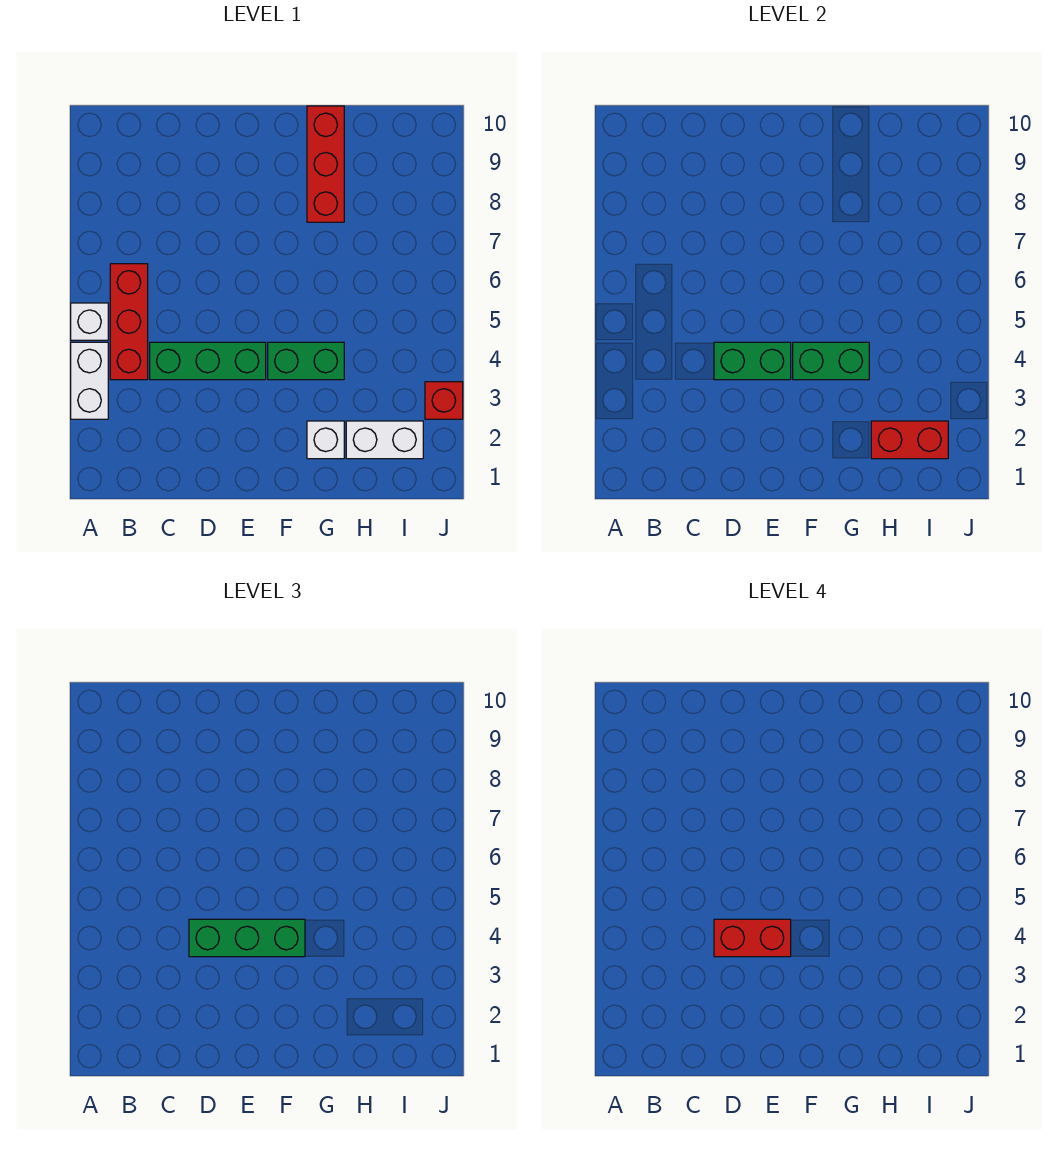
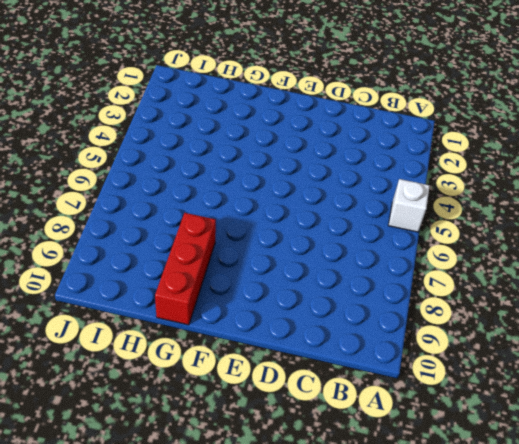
none -> white brick A3:A4 level 1
none -> red brick B4:B6 level 1
none -> green brick C4:E4 level 1

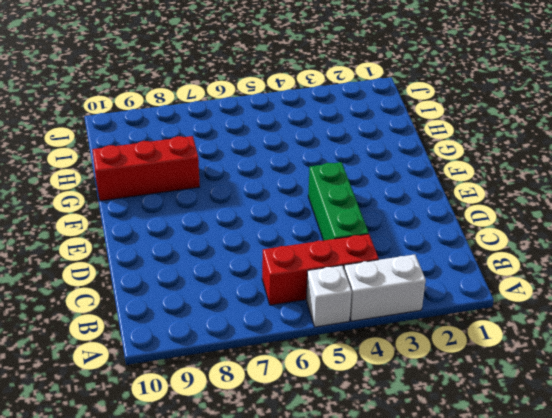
none -> green brick F4:G4 level 1
none -> white brick G2 level 1
none -> white brick H2:I2 level 1

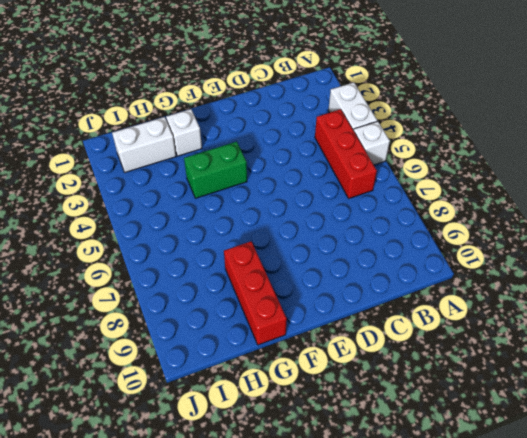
none -> green brick C4:E4 level 1
none -> red brick J3 level 1
none -> green brick D4:E4 level 2

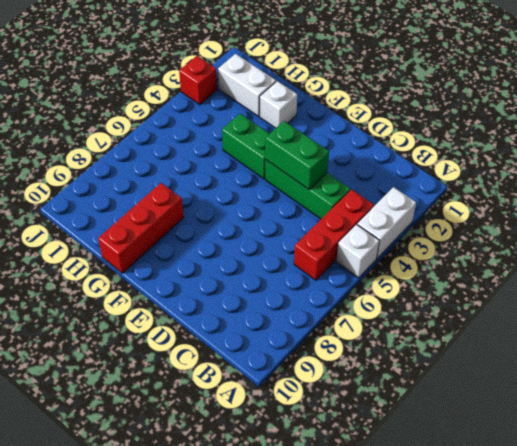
none -> green brick F4:G4 level 2
none -> red brick H2:I2 level 2
none -> green brick D4:F4 level 3

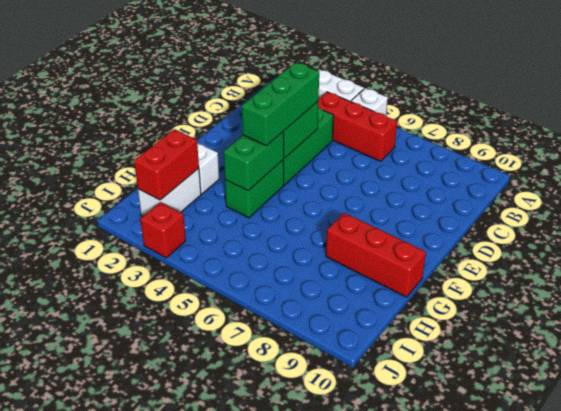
none -> red brick D4:E4 level 4

